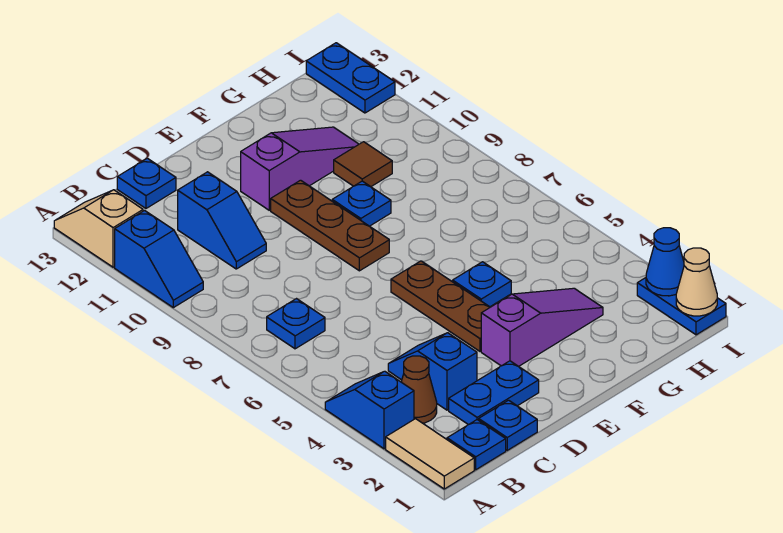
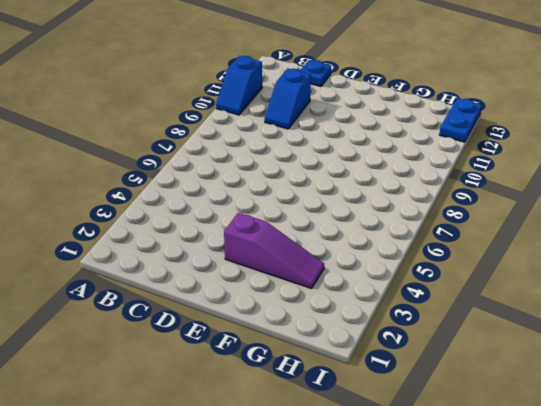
none -> tan tile A1:A2 level 1
none -> blue slope A3:A4 level 1 top 3
none -> tan slope A12:A13 level 1 top 12

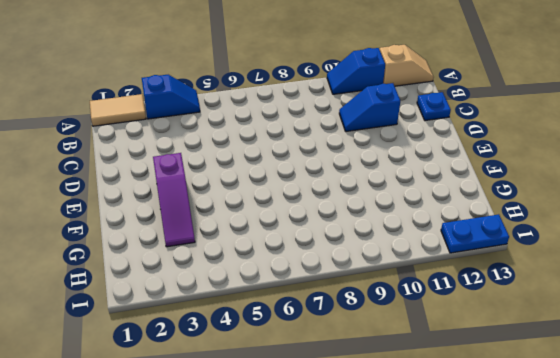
none -> blue plate B1 level 1
none -> brown cone B3 level 1
none -> blue plate B7 level 1

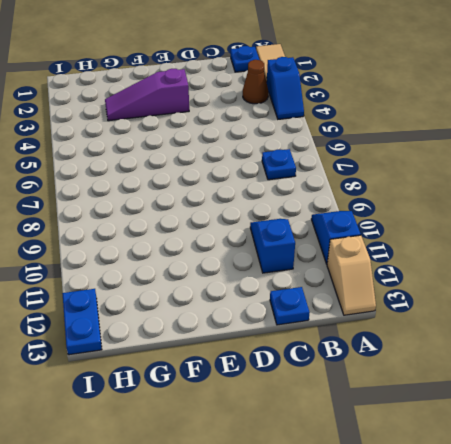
none -> blue plate C1 level 1
none -> blue plate C2:D2 level 1
none -> blue slope C3:C4 level 1 top 3

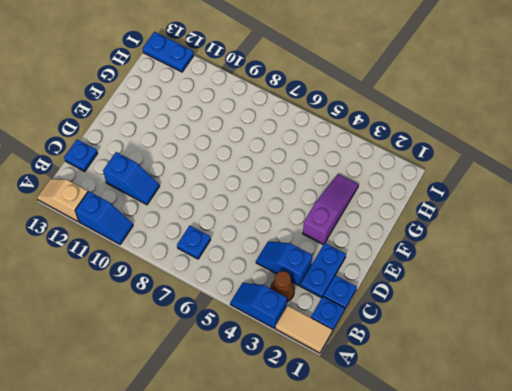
none -> brown plate E4:E6 level 1
none -> brown plate E8:E10 level 1
none -> purple slope E11:G11 level 1 top E

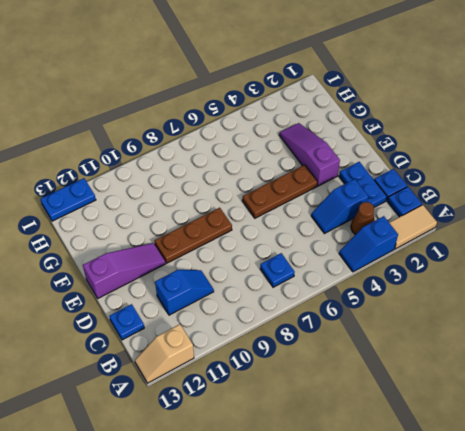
purple slope E11:E13 level 1 top 13 -> purple slope E11:G11 level 1 top E
none -> blue slope A10:A11 level 1 top 11
none -> blue plate F5 level 1
none -> blue plate F9 level 1

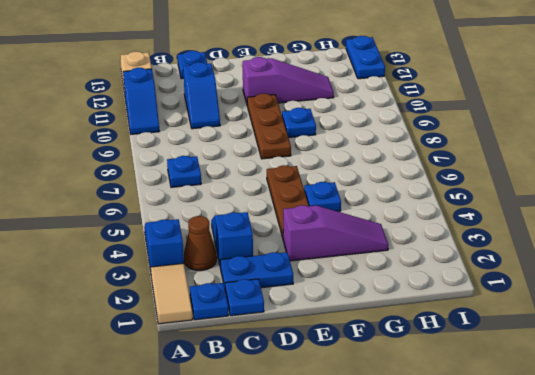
none -> brown tile G10 level 1
none -> blue plate I1:I2 level 1
none -> tan cone I1 level 2

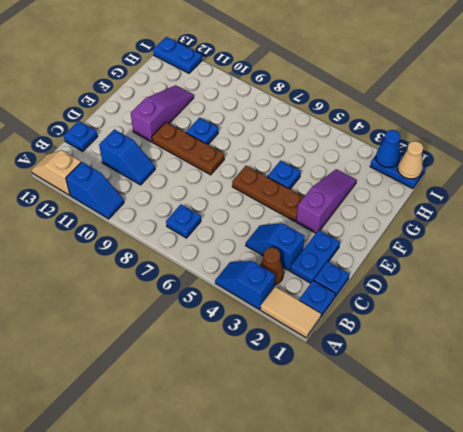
none -> brown tile G10 level 1

